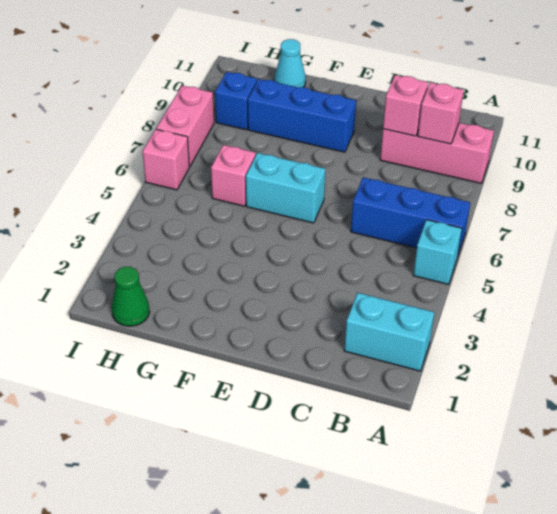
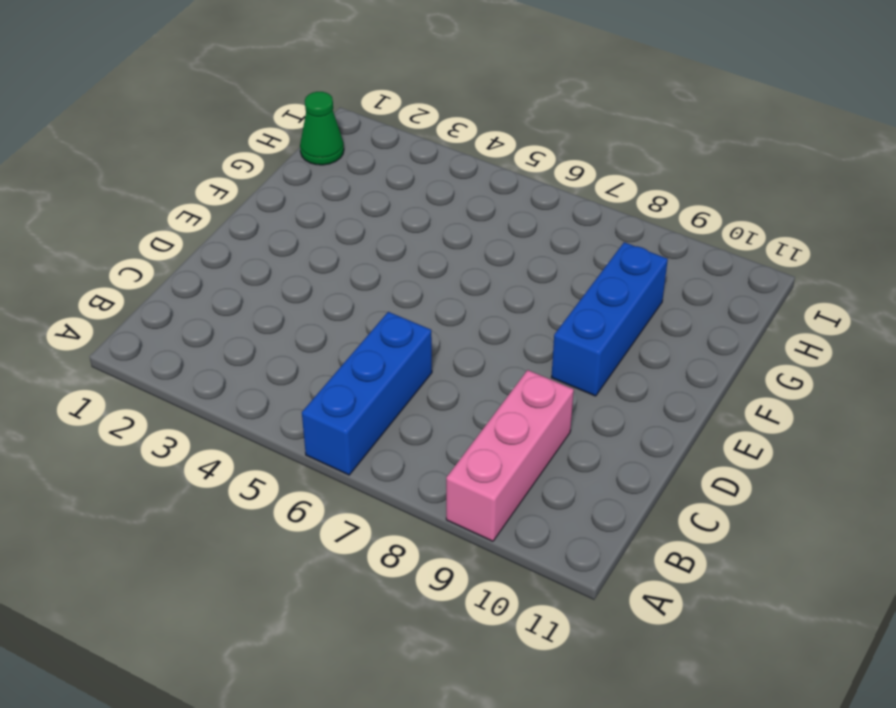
none -> cyan brick A2:B2 level 1
none -> cyan brick A5 level 1
none -> cyan brick E6:F6 level 1

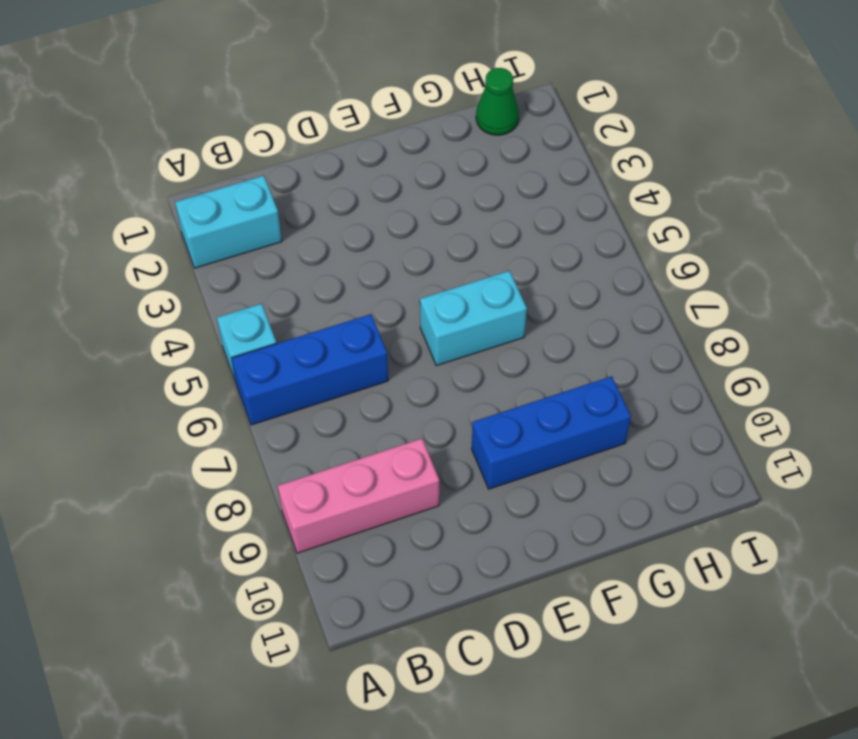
none -> pink brick G6 level 1
none -> cyan cone G11 level 1
none -> blue brick H9 level 1

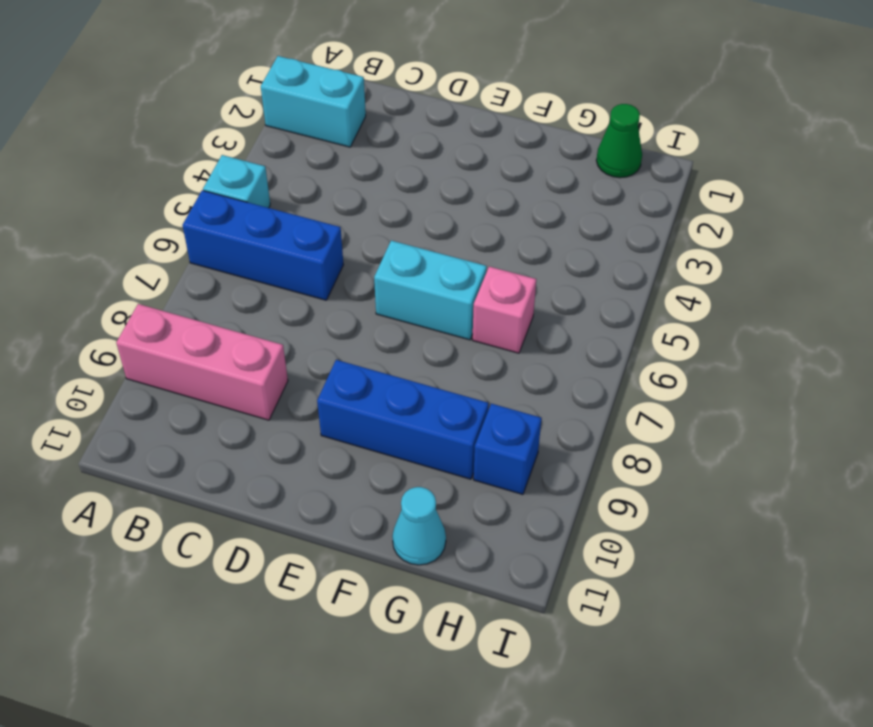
none -> pink brick I6 level 1
none -> pink brick I7:I8 level 1
none -> pink brick B9 level 2

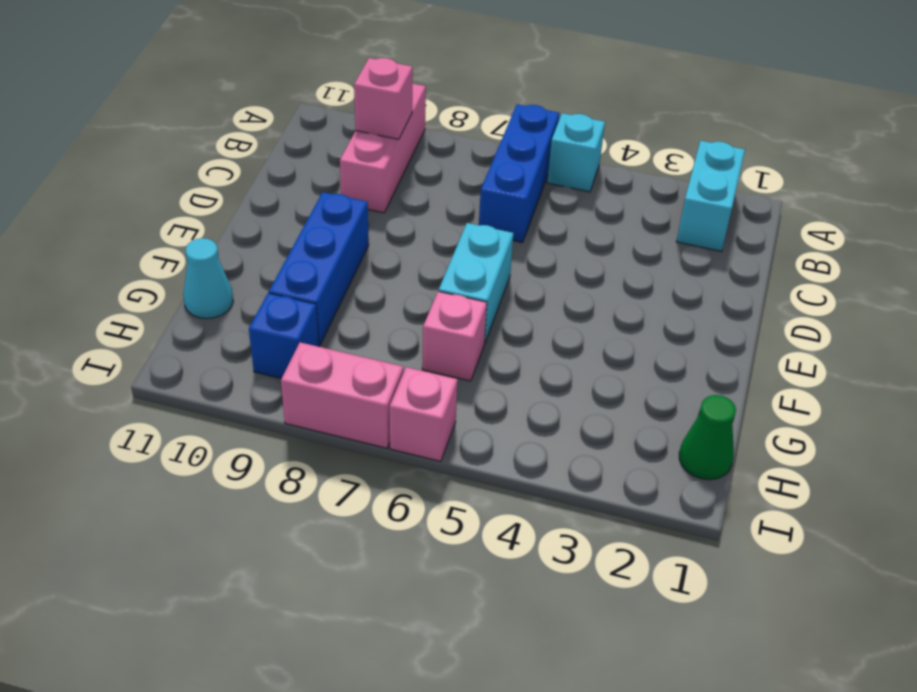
none -> pink brick C9 level 2

